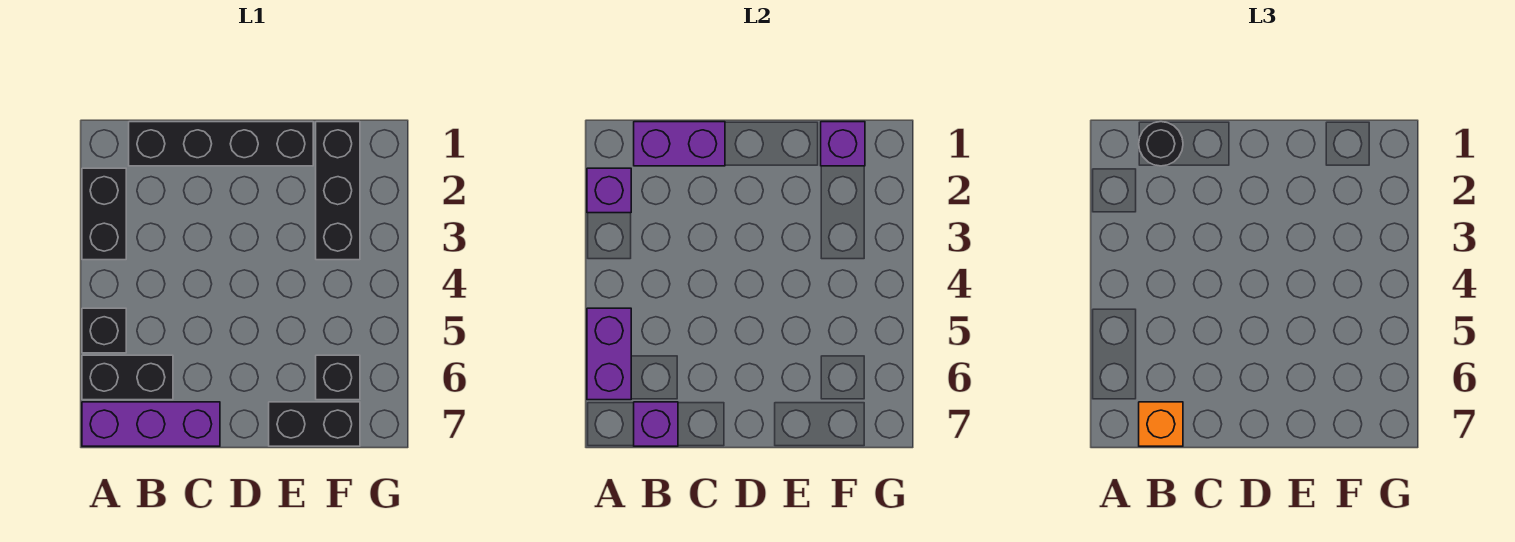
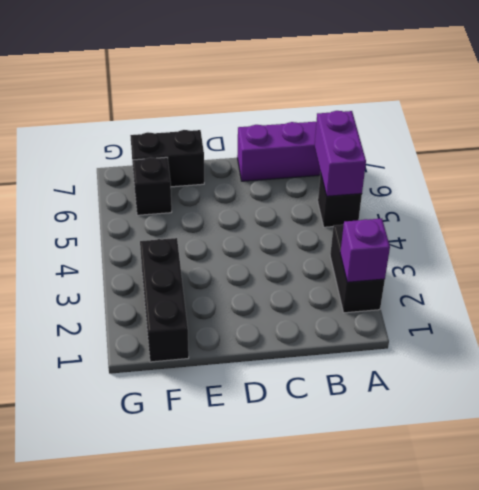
none -> black brick A6:B6 level 1
none -> black brick B1:E1 level 1
none -> purple brick B1:C1 level 2

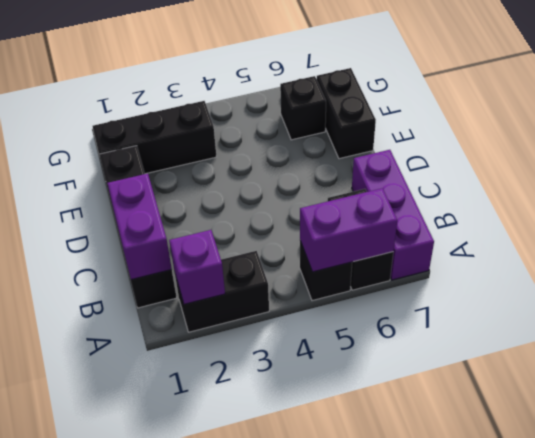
none -> purple brick B7 level 2
none -> purple brick F1 level 2
none -> black round brick B1 level 3

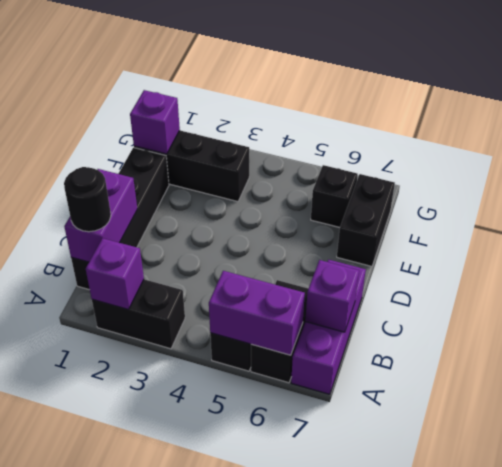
none -> orange brick B7 level 3

